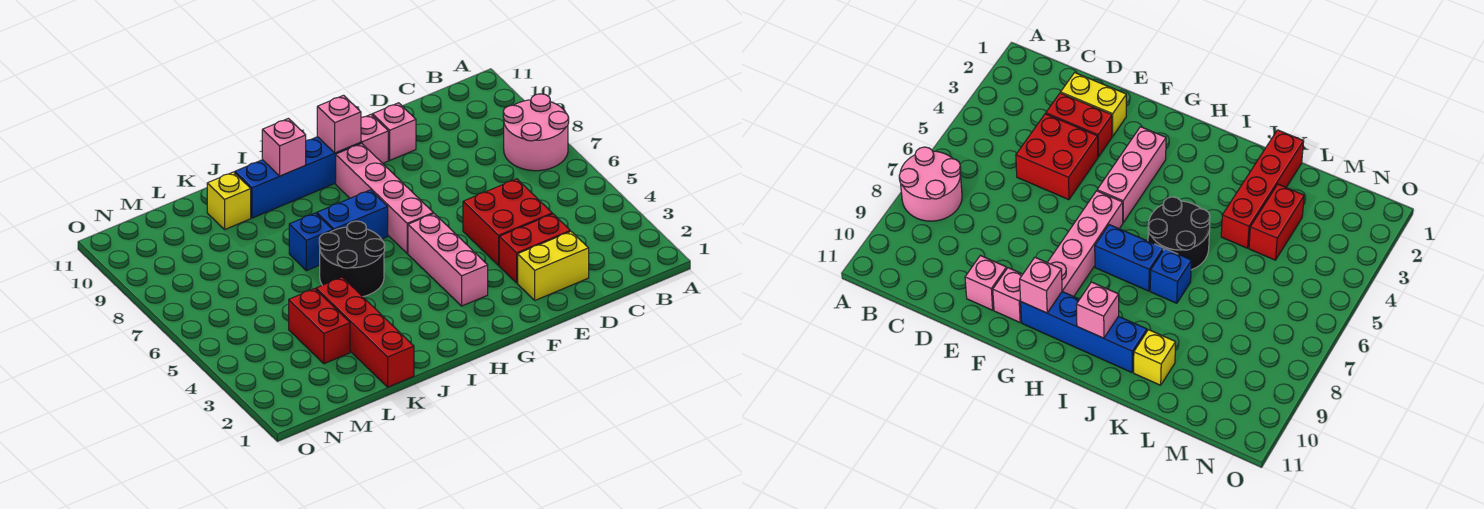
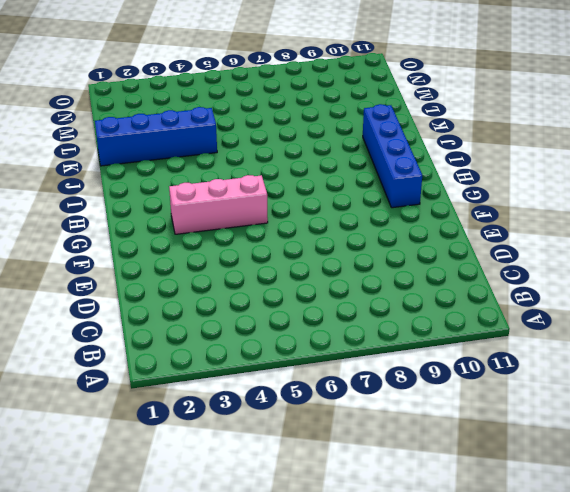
blue brick K1:K4 level 1 -> red brick K1:K4 level 1
none -> pink round brick A7:B8 level 1
none -> yellow brick D2:E2 level 1
none -> red brick D3:E3 level 1

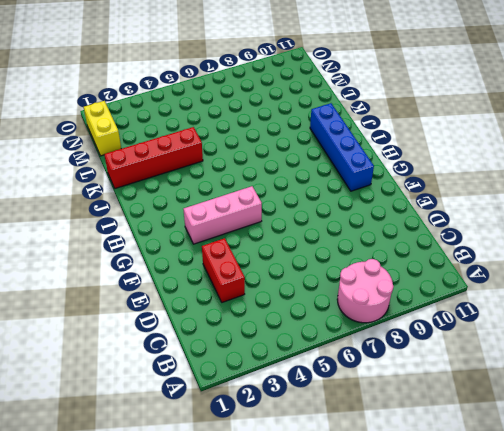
yellow brick M1:N1 level 1 -> yellow brick D2:E2 level 1
none -> red brick D4:E5 level 1
none -> pink brick E10 level 1
none -> pink brick F10 level 1

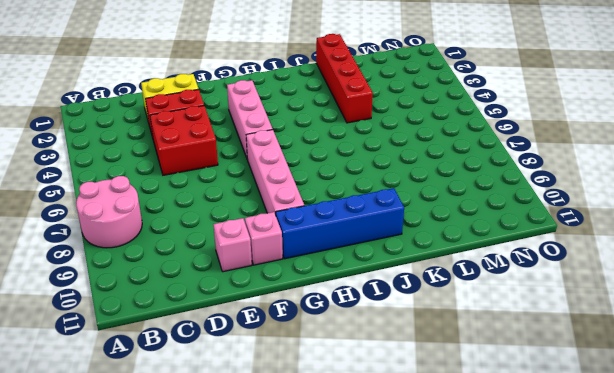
none -> blue brick H7:I7 level 1
none -> black round brick I5:J6 level 1
none -> blue brick J7 level 1

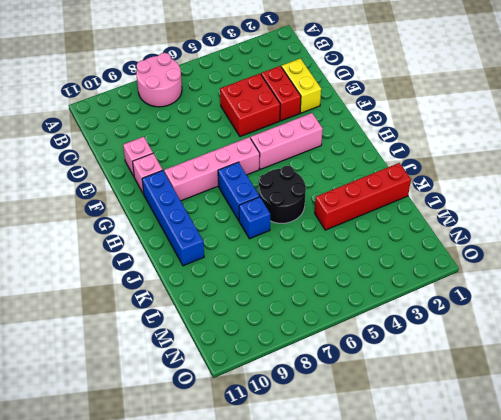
none -> yellow brick K10 level 1
none -> red brick L3:L4 level 1
none -> pink brick G10 level 2

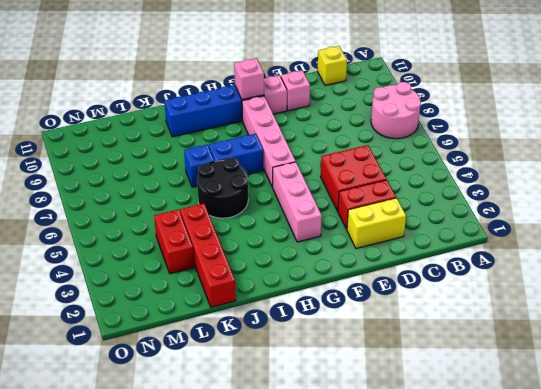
yellow brick C11 level 1 -> yellow brick K10 level 1
none -> pink brick I10 level 2

